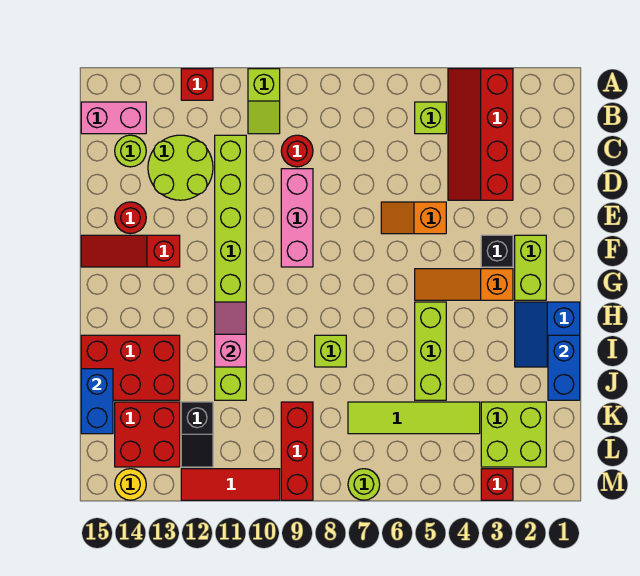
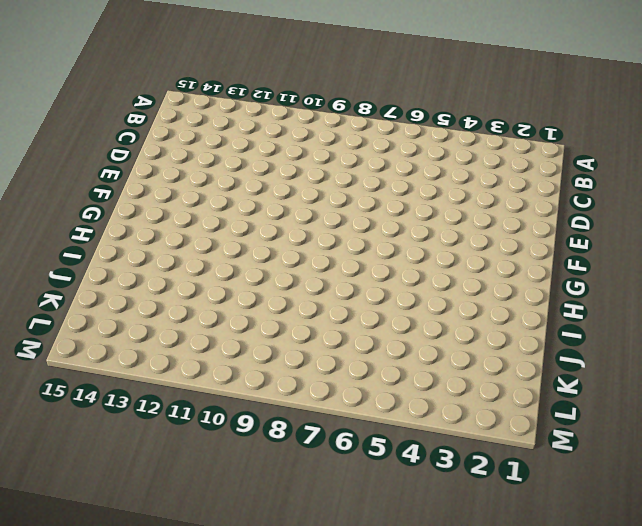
none -> red slope A3:D4 level 1 top 3
none -> lime slope A10:B10 level 1 top A
none -> red brick A12 level 1
none -> lime brick B5 level 1

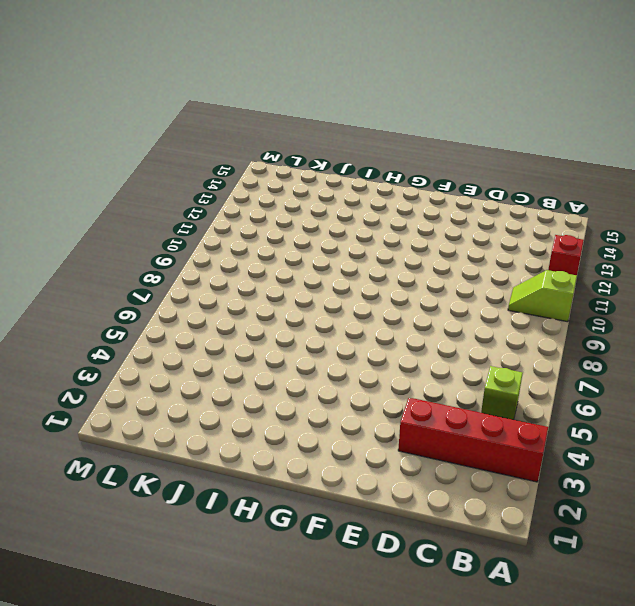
none -> pink brick B14:B15 level 1
none -> red round brick C9 level 1
none -> lime brick C11:J11 level 1
none -> lime round brick C12:D13 level 1

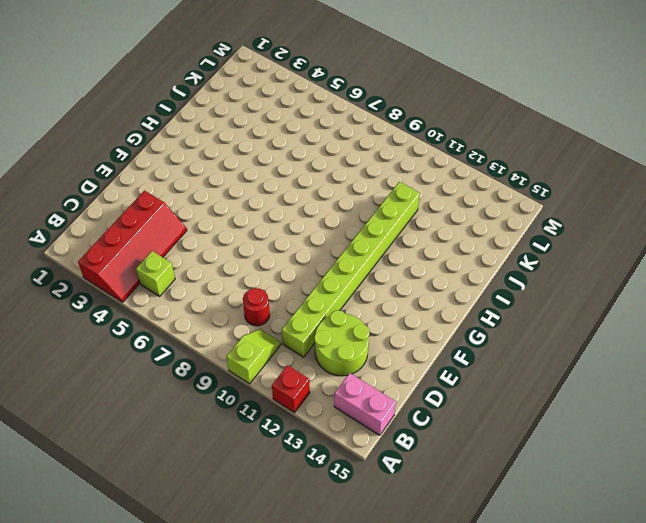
none -> lime round brick C14 level 1
none -> pink brick D9:F9 level 1
none -> orange slope E5:E6 level 1 top 5
none -> red round brick E14 level 1

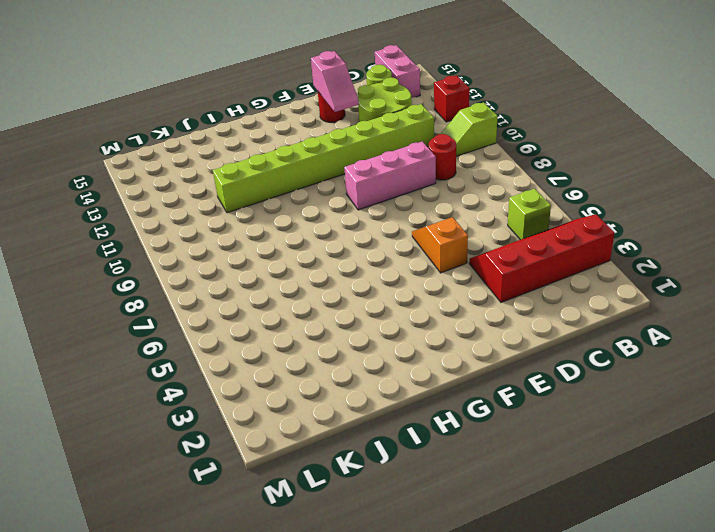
pink slope E13:E14 level 2 top 14 -> pink slope H11:I11 level 2 top I
none -> lime brick F2:G2 level 1
none -> black brick F3 level 1
none -> red slope F13:F15 level 1 top 13
none -> orange slope G3:G5 level 1 top 3

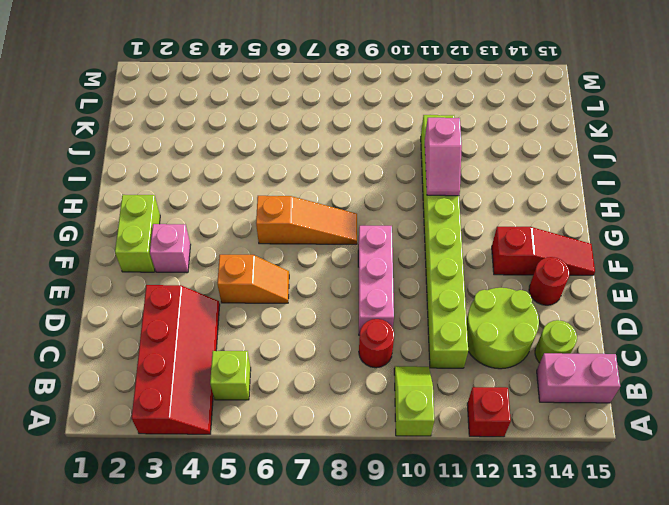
pink brick F3 level 1 -> black brick F3 level 1
orange slope G6:G8 level 1 top 6 -> orange slope G3:G5 level 1 top 3
none -> blue slope H1:I2 level 1 top 1
none -> lime brick H5:J5 level 1
none -> lime brick I8 level 1
none -> red brick I13:J15 level 1

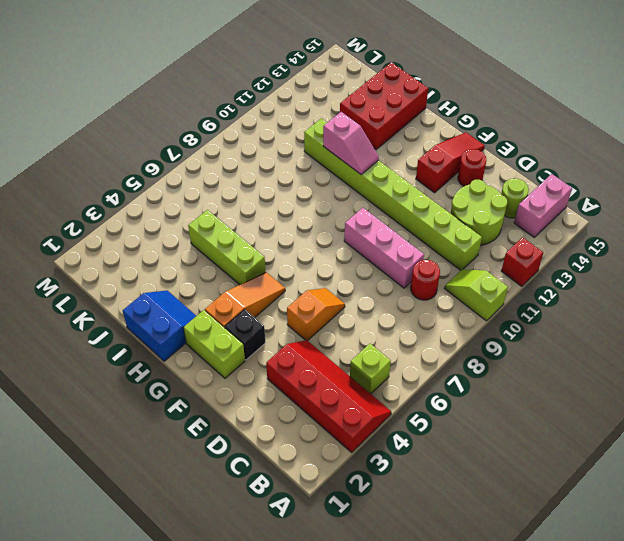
none -> lime brick I8 level 1
none -> lime brick K2:L3 level 1
none -> lime tile K4:K7 level 1
none -> red brick K9:M9 level 1

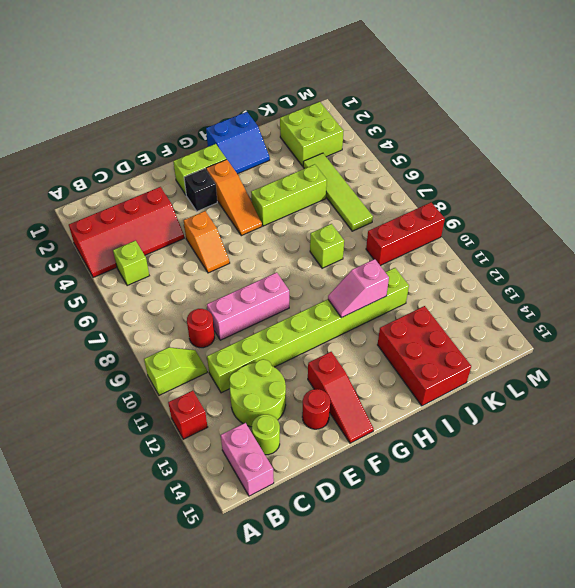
none -> black slope K12:L12 level 1 top K
none -> red brick K13:L14 level 1
none -> red brick M3 level 1
none -> lime round brick M7 level 1

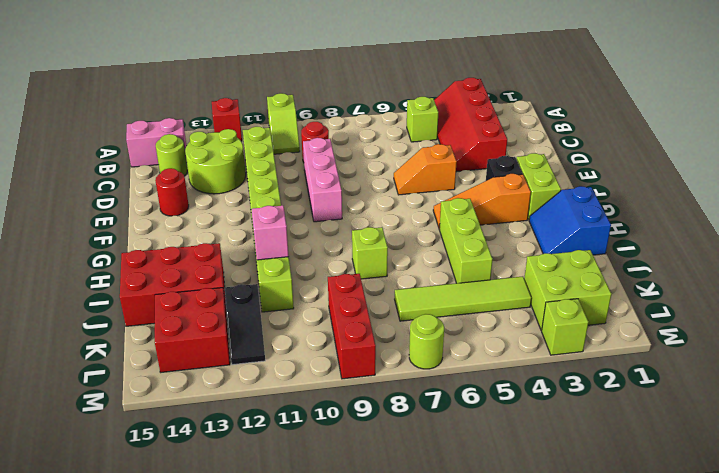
lime brick M3 level 1 -> red brick M3 level 1
none -> red slope F13:F15 level 1 top 13
none -> red tile M10:M12 level 1
none -> yellow round brick M14 level 1
none -> blue brick I1:J1 level 2

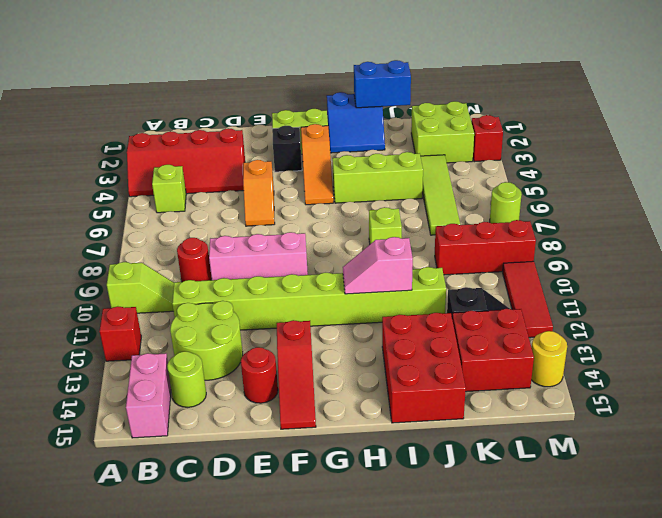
none -> blue brick J15:K15 level 2

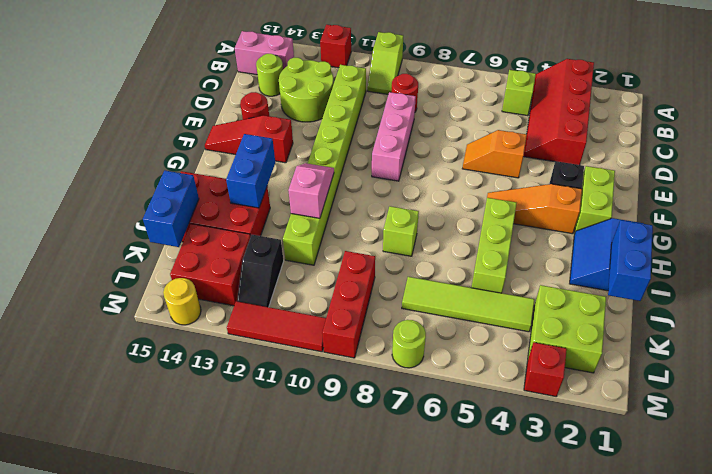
blue brick H13:I13 level 2 -> none

